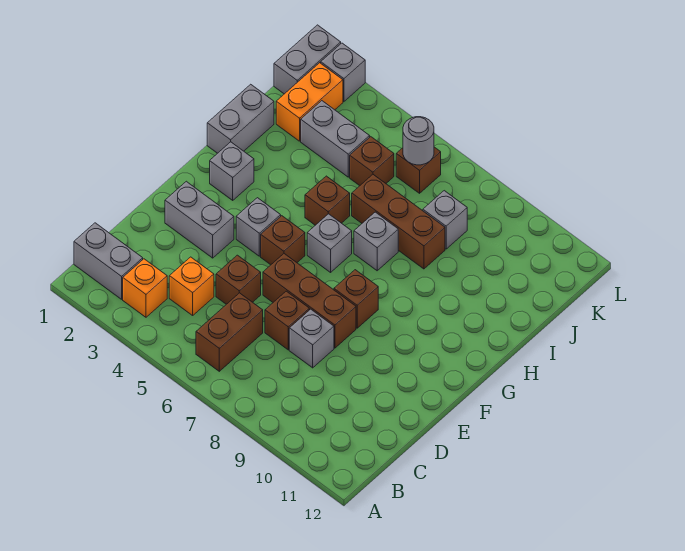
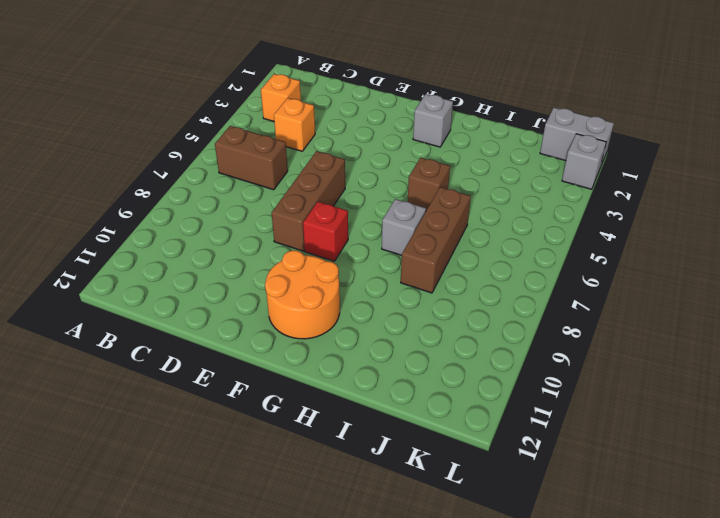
red brick F8 level 1 -> brown brick F8 level 1
orange round brick F10:G11 level 1 -> none
none -> grey brick B1:B2 level 1
none -> brown brick D5 level 1
none -> brown brick D7 level 1

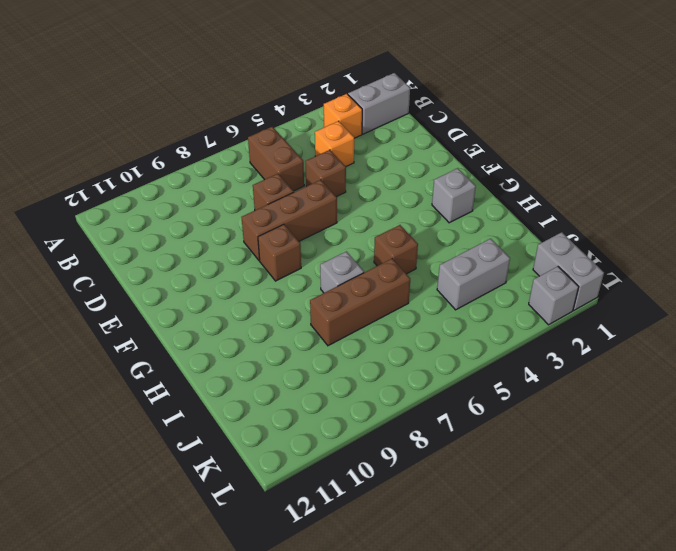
none -> grey brick D8 level 1
none -> grey brick E2:E3 level 1
none -> grey brick F4 level 1

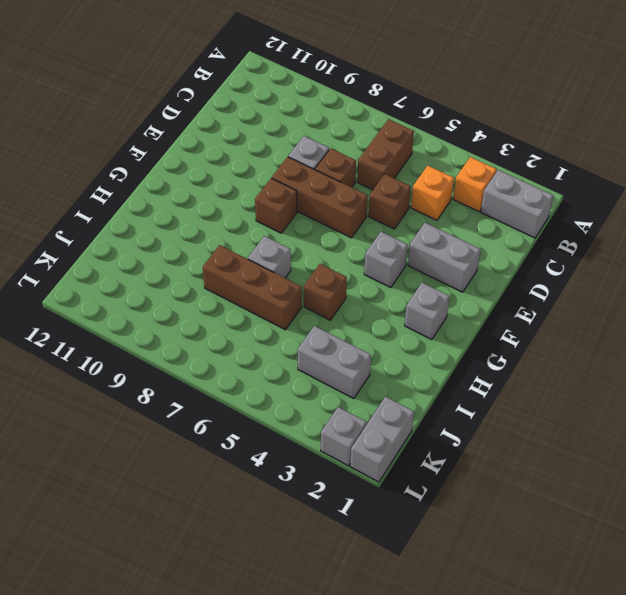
none -> brown brick F5 level 1
none -> grey brick G6 level 1
none -> grey brick H1:I1 level 1

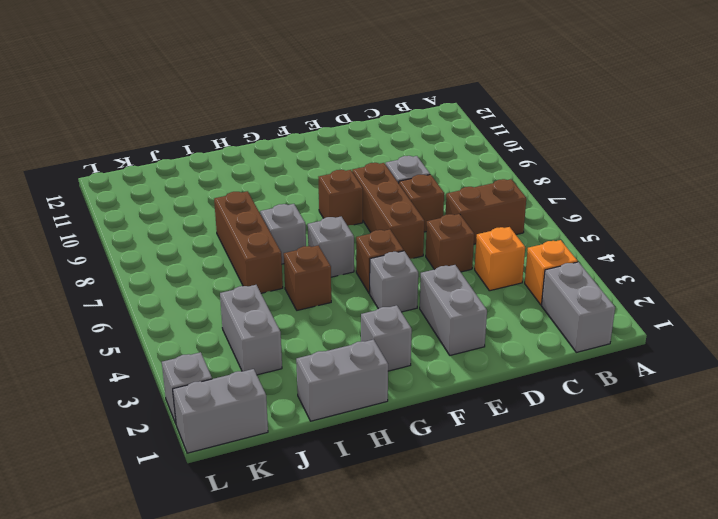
none -> orange brick J2:K2 level 1
none -> brown brick J5 level 1
none -> grey brick J8 level 1

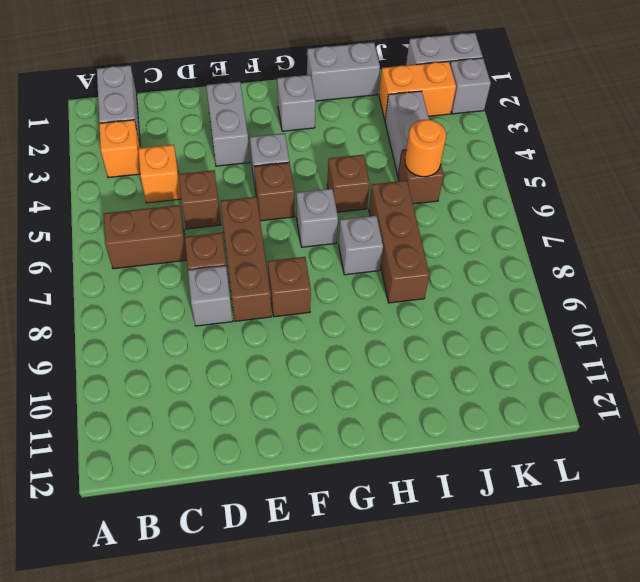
orange round brick J5 level 2 -> none
none -> grey brick J8 level 1
none -> brown brick K6 level 1
none -> grey round brick K6 level 2

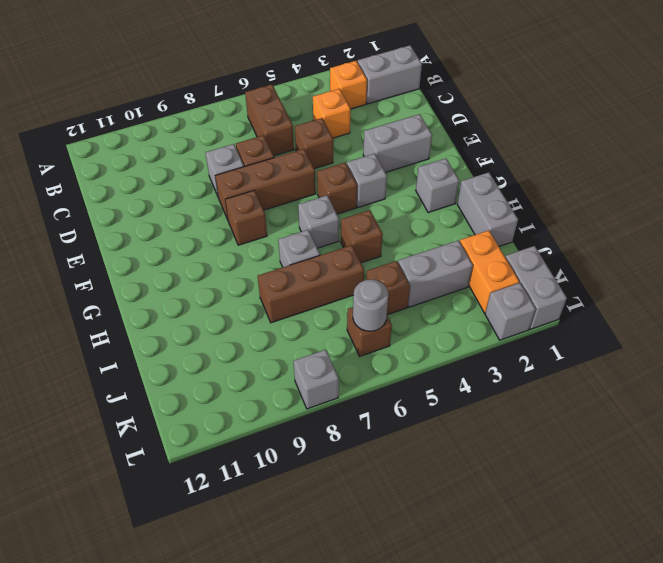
grey brick L8 level 1 -> grey brick J8 level 1

